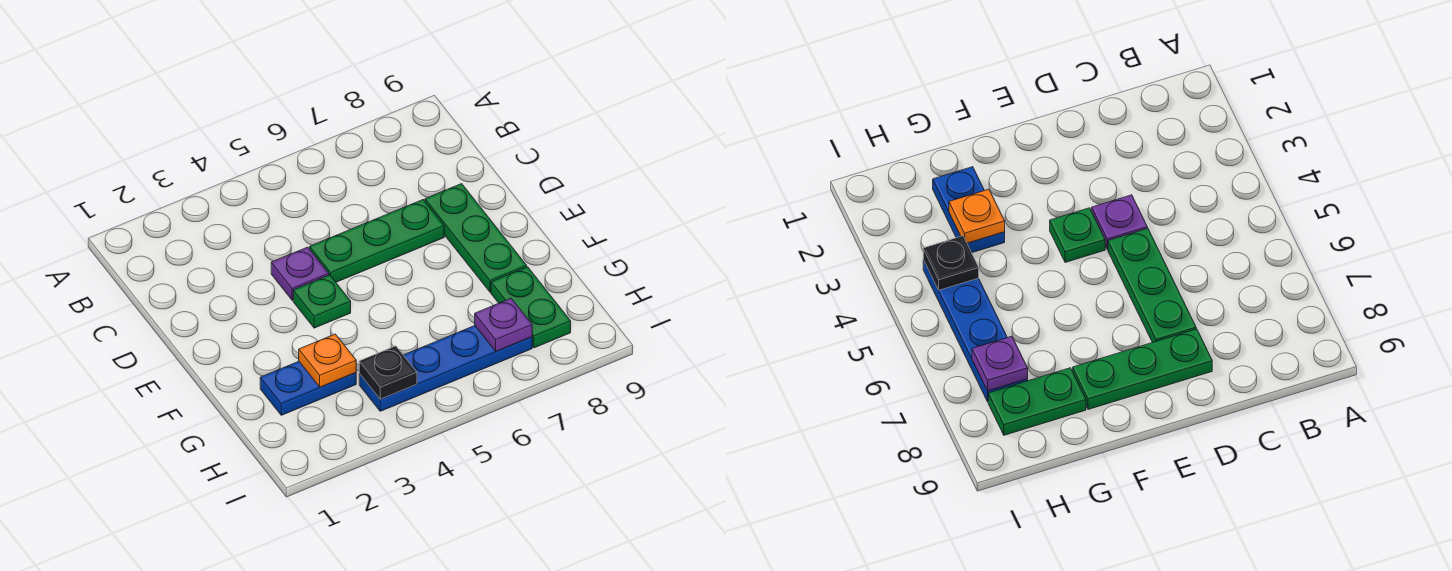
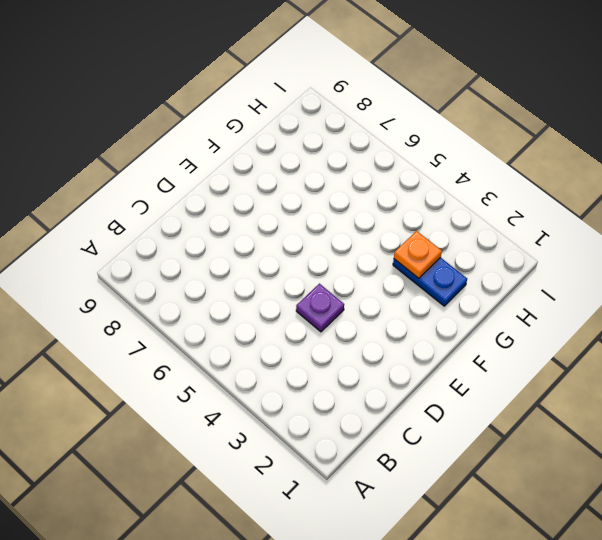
none -> green plate D5:D7 level 1
none -> green plate D8:F8 level 1

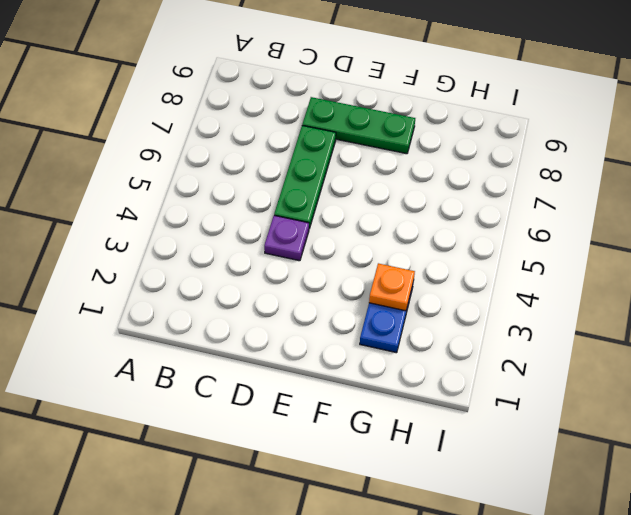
none -> green plate E4 level 1
none -> green plate G8:H8 level 1

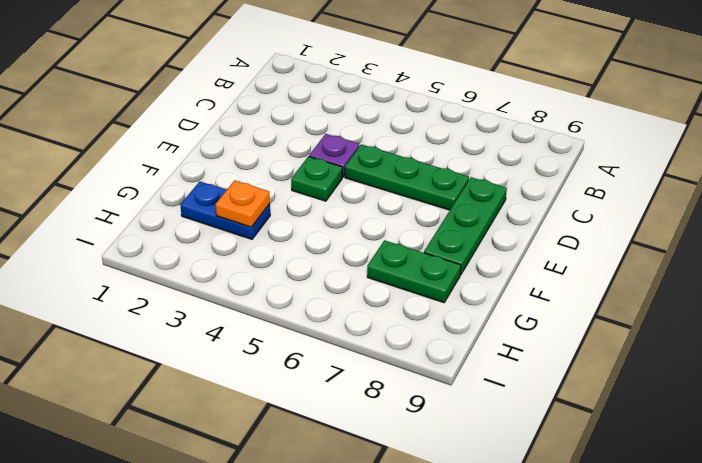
green plate G7:G8 level 1 -> green plate G8:H8 level 1
none -> blue plate H4:H7 level 1
none -> black plate H4 level 2

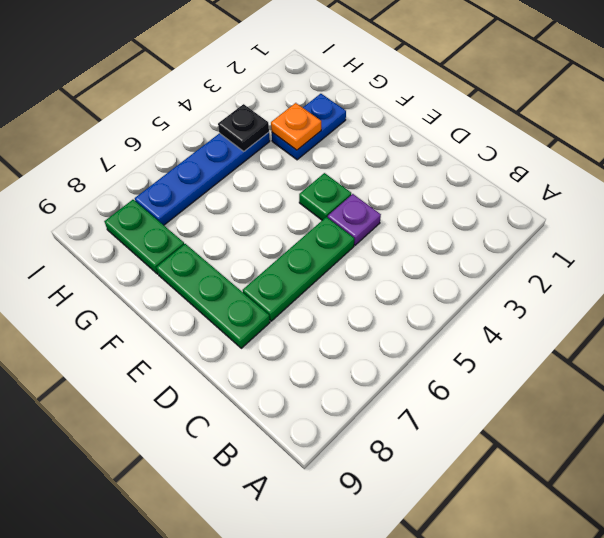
none -> purple plate H7 level 2

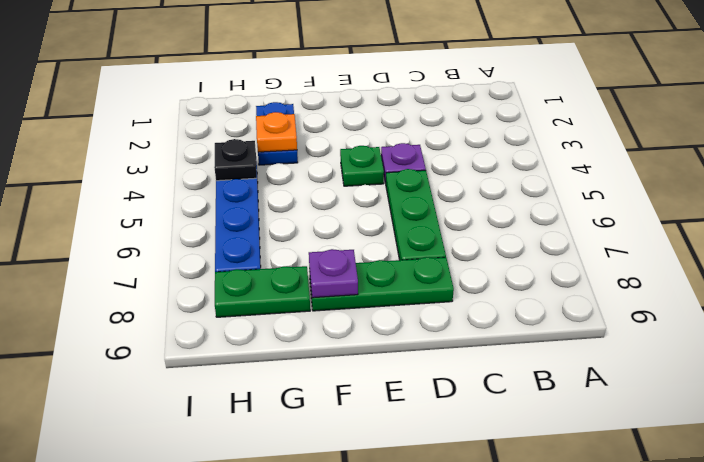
purple plate F8 level 2 -> purple plate H7 level 2

